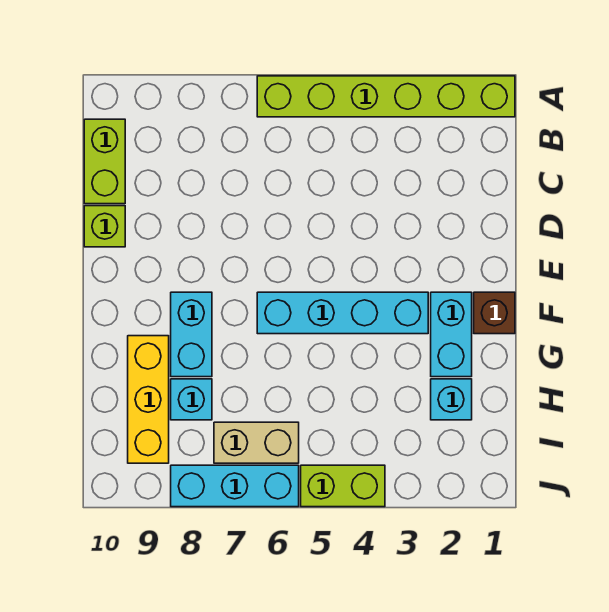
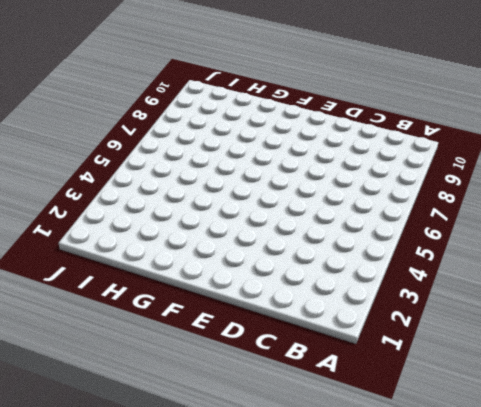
none -> lime brick A1:A6 level 1
none -> lime brick B10:C10 level 1
none -> lime brick D10 level 1

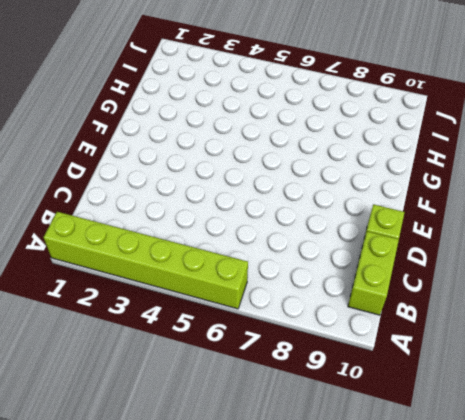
none -> brown brick F1 level 1
none -> cyan brick F2:G2 level 1
none -> cyan brick F3:F6 level 1

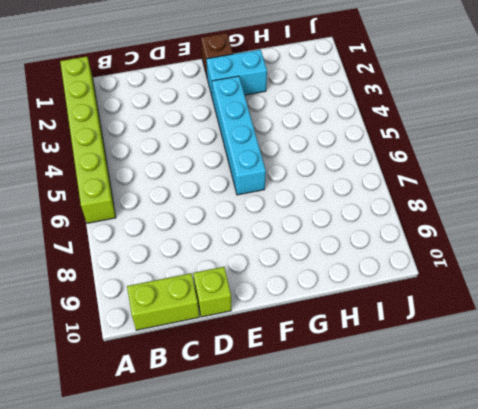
none -> cyan brick F8:G8 level 1
none -> yellow brick G9:I9 level 1
none -> cyan brick H2 level 1

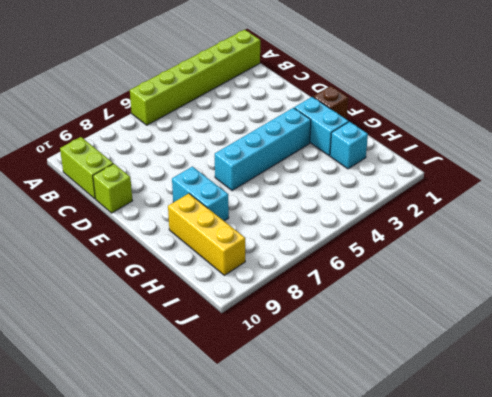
none -> cyan brick H8 level 1
none -> tan brick I6:I7 level 1
none -> lime brick J4:J5 level 1

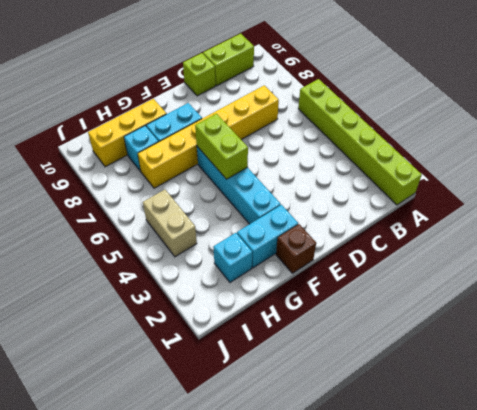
yellow brick C7:H7 level 1 -> none
lime brick F5:F6 level 2 -> lime brick J4:J5 level 1
tan brick I4:I5 level 1 -> tan brick I6:I7 level 1
none -> cyan brick J6:J8 level 1

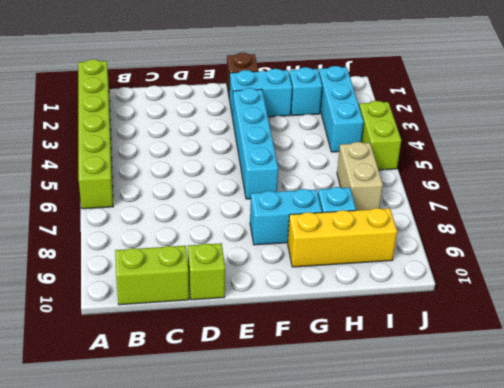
cyan brick I2:I4 level 1 -> cyan brick J6:J8 level 1

